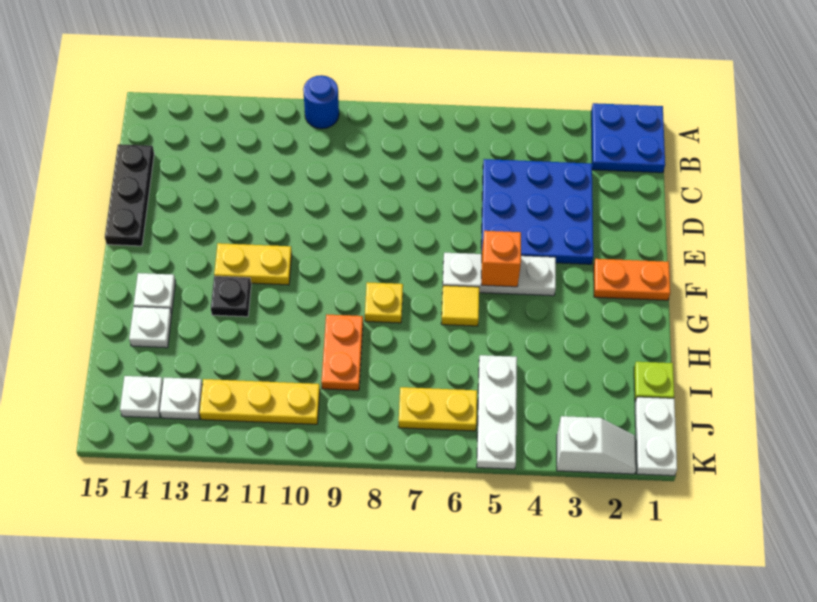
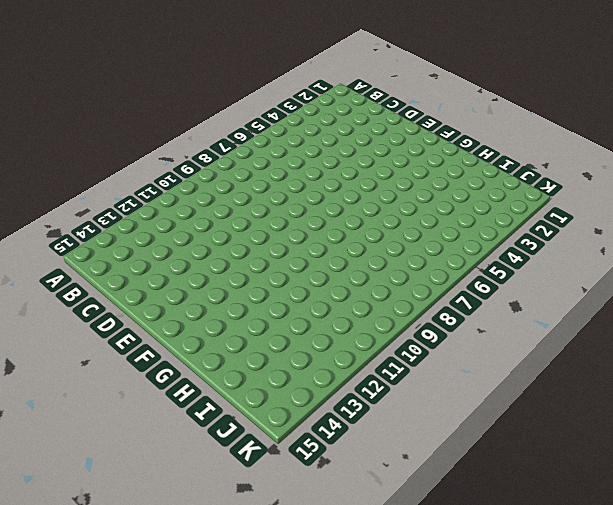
none -> blue plate A1:B2 level 1
none -> blue round brick A10 level 1
none -> blue plate C3:E5 level 1

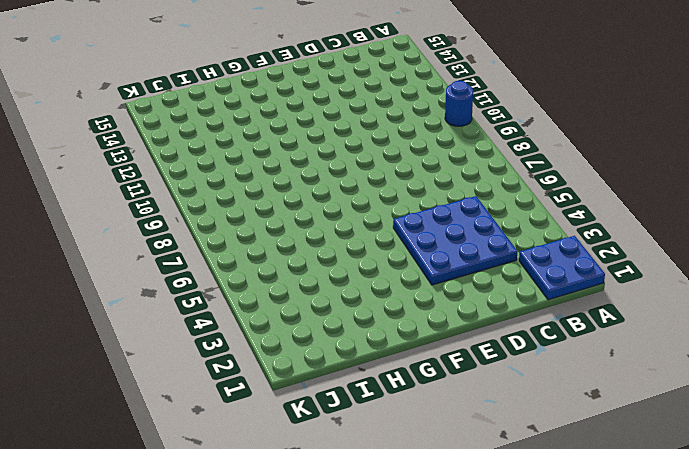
none -> black plate C15:E15 level 1
none -> orange plate F1:F2 level 1
none -> white plate F4:F6 level 1

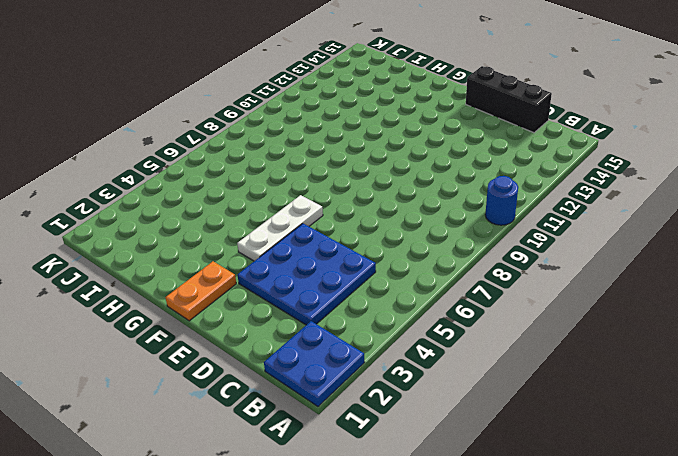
black brick C15:E15 level 1 -> black plate C15:E15 level 1
none -> yellow plate F11:F12 level 1
none -> yellow tile G6 level 1
none -> yellow plate G8 level 1

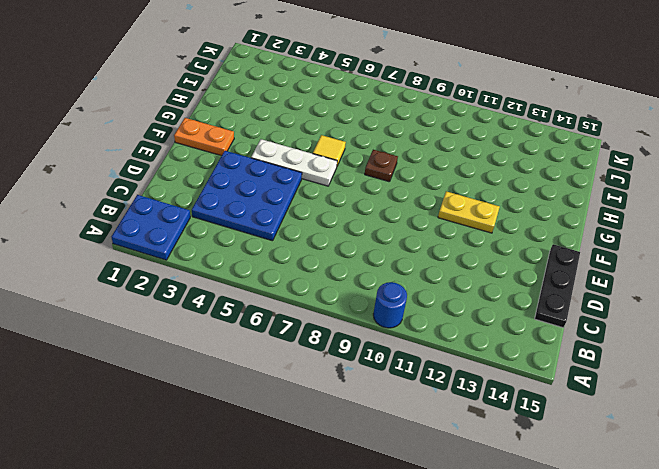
brown plate G8 level 1 -> yellow plate G8 level 1
none -> black plate G12 level 1
none -> white plate G14 level 1
none -> orange plate H9:I9 level 1

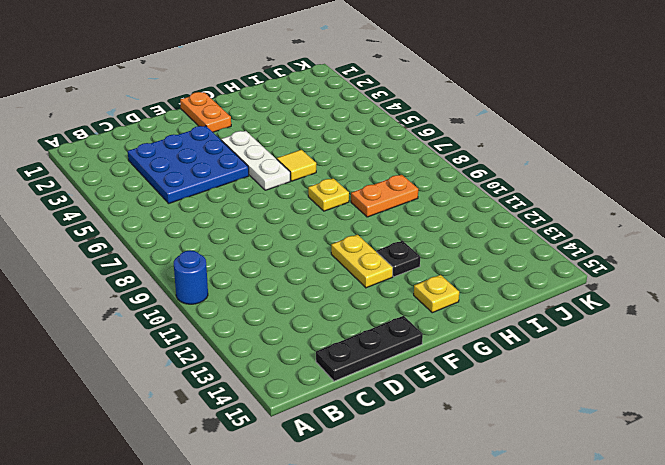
yellow plate G14 level 1 -> white plate G14 level 1
none -> blue plate A1:B2 level 1
none -> white plate H14 level 1
none -> lime plate I1 level 1

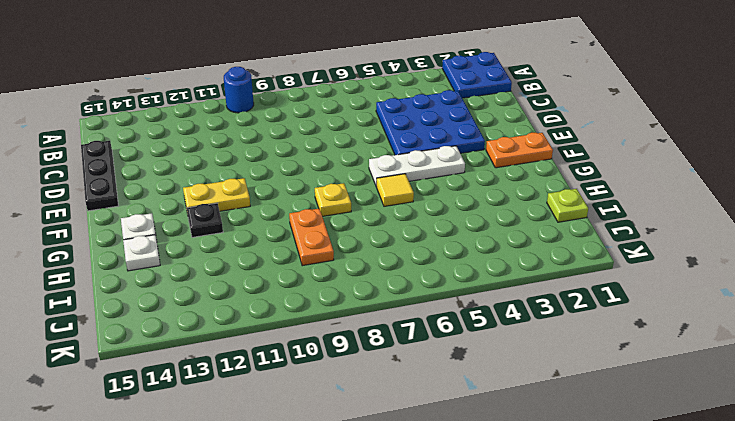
none -> white plate I5:K5 level 1
none -> white plate J1:K1 level 1
none -> yellow plate J6:J7 level 1

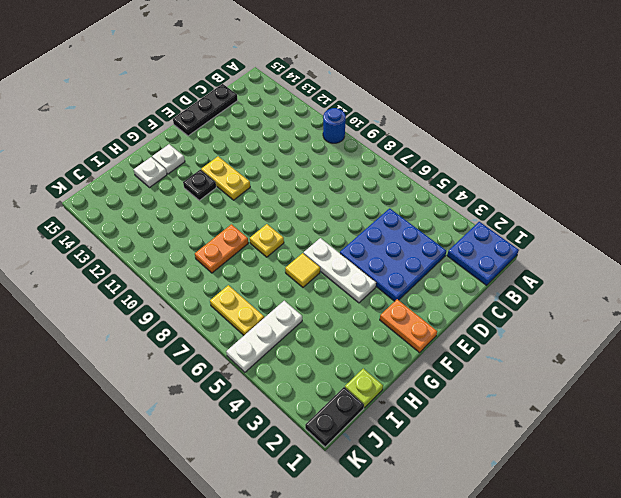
black plate J1:K1 level 1 -> white plate J1:K1 level 1
none -> yellow plate J10:J12 level 1
none -> white plate J13 level 1
none -> white plate J14 level 1

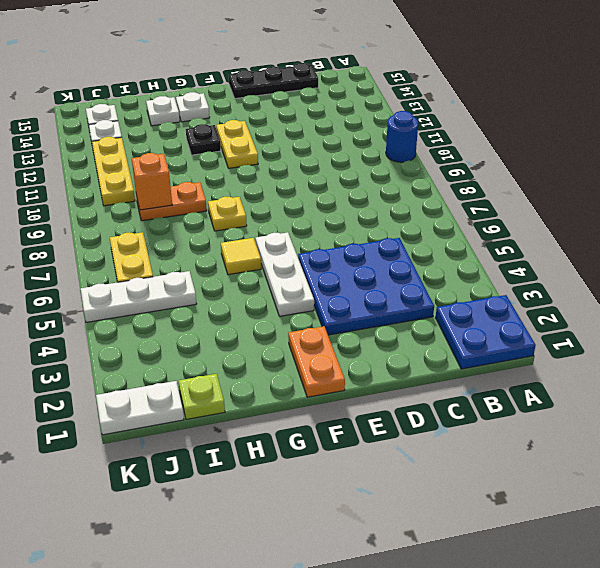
orange brick I9 level 2 -> orange brick F5 level 2
none -> white slope K2:K3 level 1 top 3

